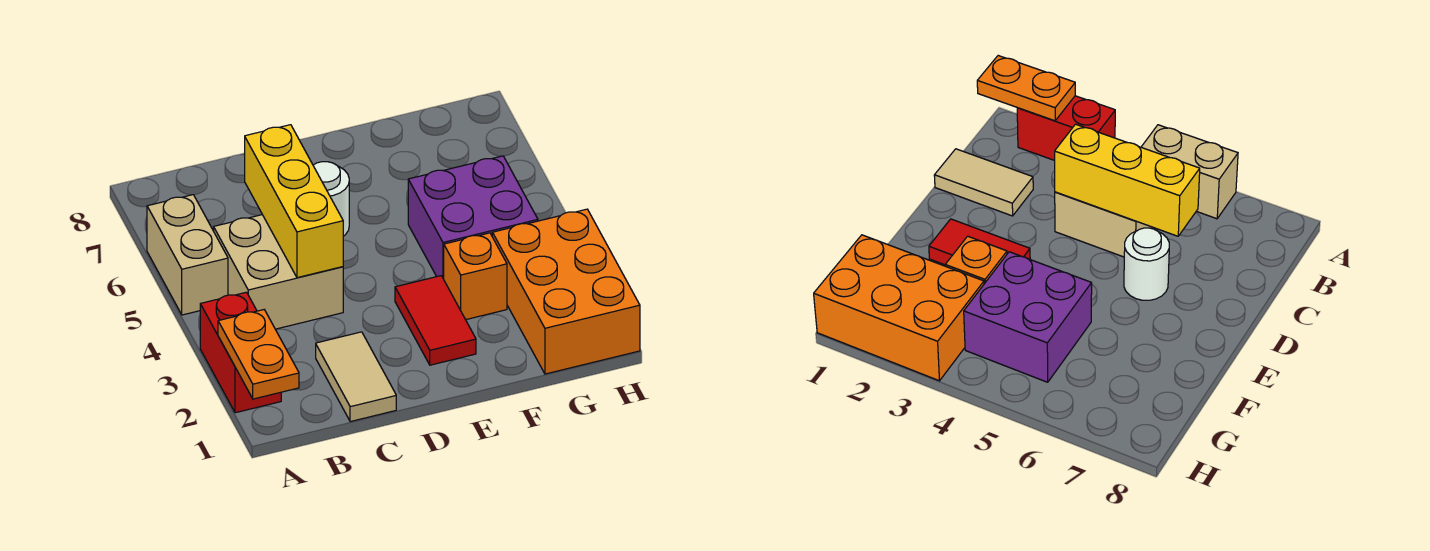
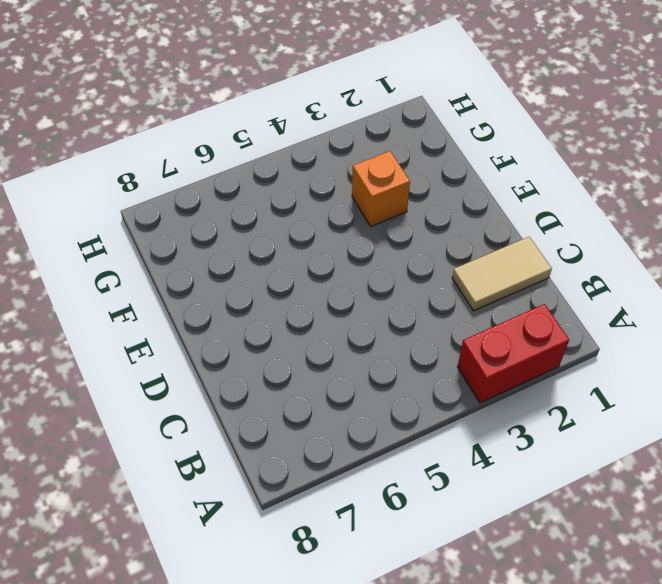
none -> tan brick A5:A6 level 1
none -> tan brick B4:C5 level 1

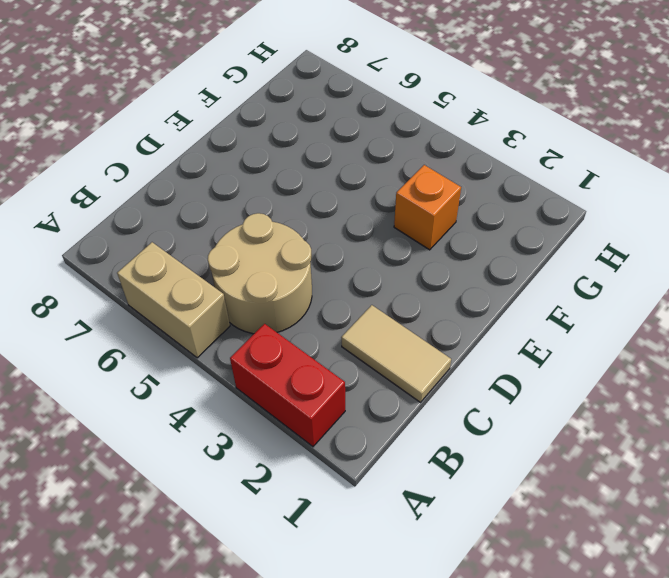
tan round brick B4:C5 level 1 -> tan brick B4:C5 level 1
none -> white round brick D6 level 1
none -> red tile E2:E3 level 1

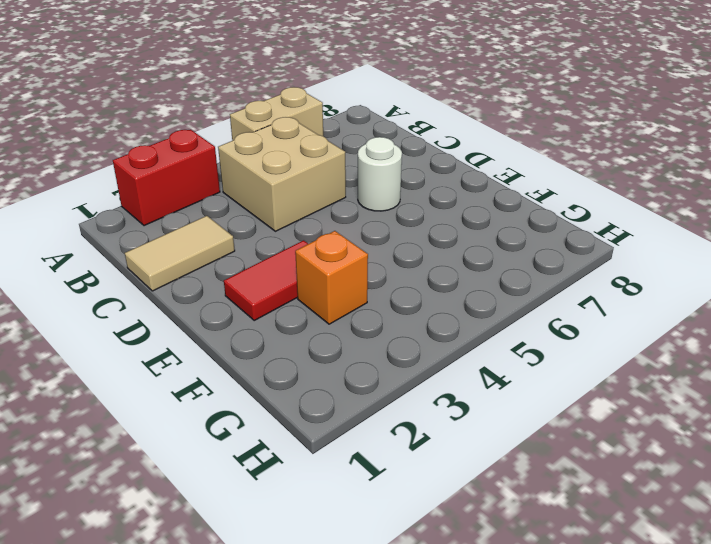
none -> purple brick F4:G5 level 1
none -> orange brick G1:H3 level 1

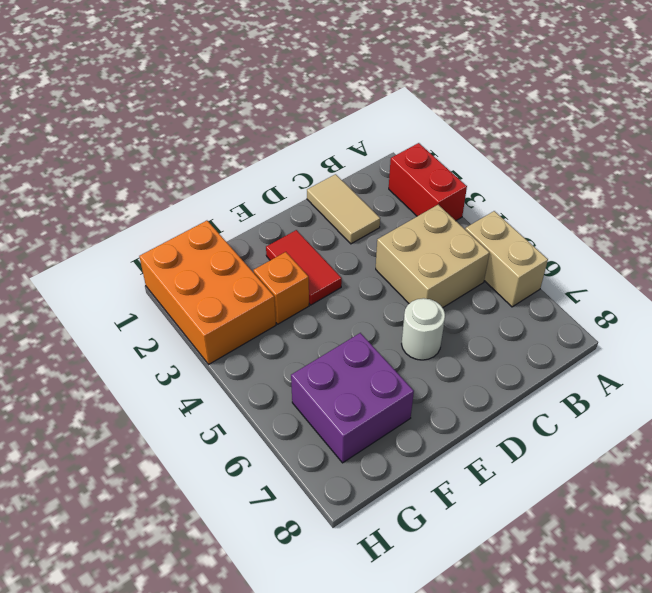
purple brick F6:G7 level 1 -> purple brick F4:G5 level 1
none -> orange plate A1:A2 level 2
none -> yellow brick C4:C6 level 2

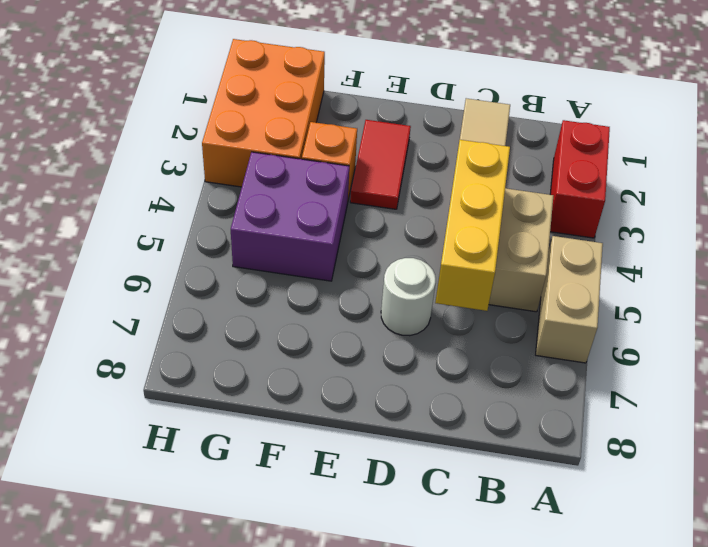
none -> orange plate A1:A2 level 2

